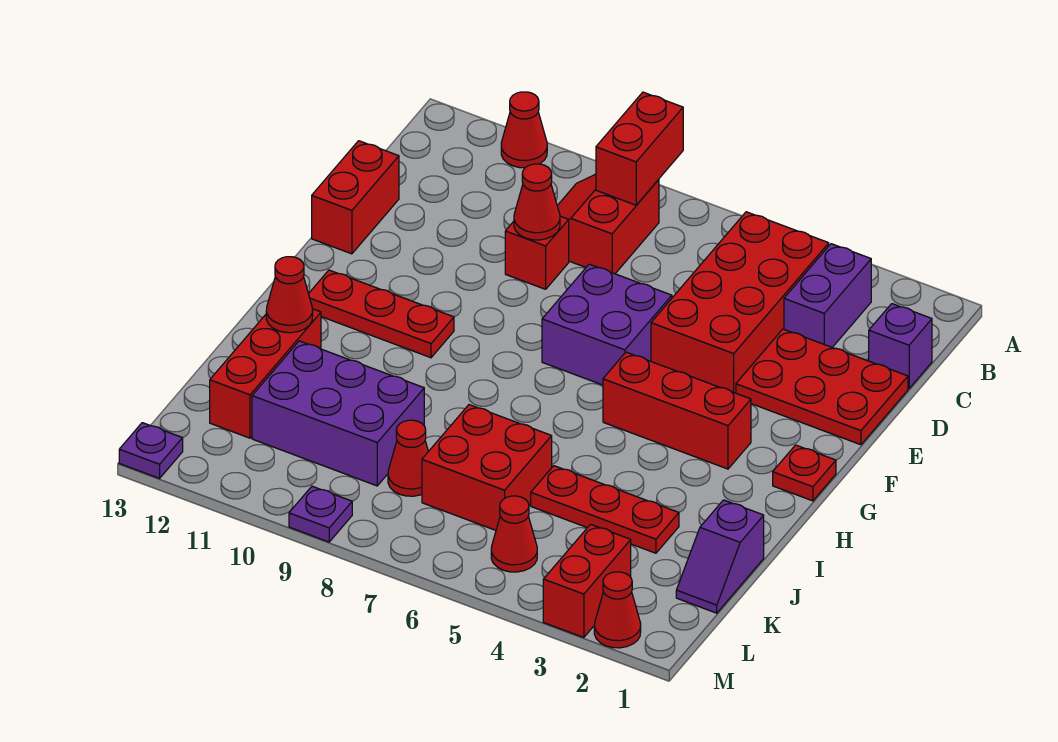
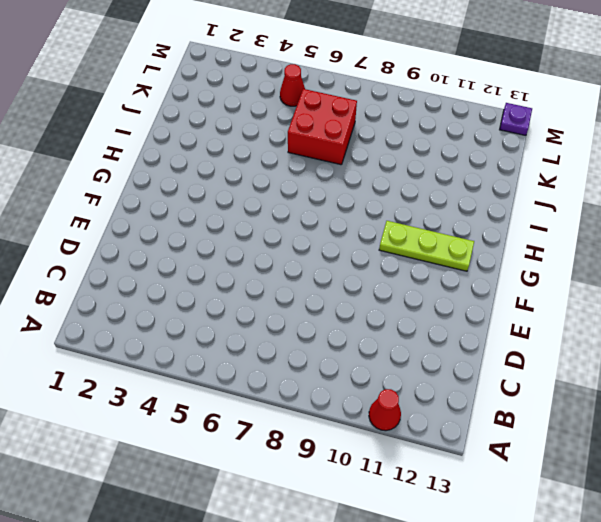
lime plate G10:G12 level 1 -> red plate G10:G12 level 1
none -> purple brick B3:C3 level 1
none -> red brick B4:E5 level 1
none -> red slope B8:C9 level 1 top 8

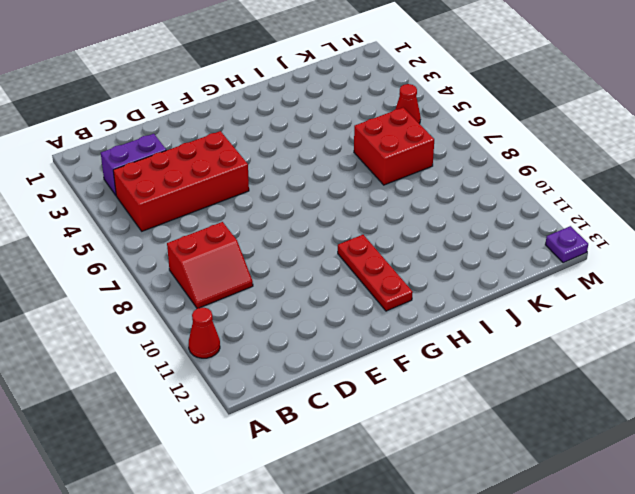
none -> purple brick C1 level 1
none -> red plate D1:E3 level 1
none -> red brick D9 level 1

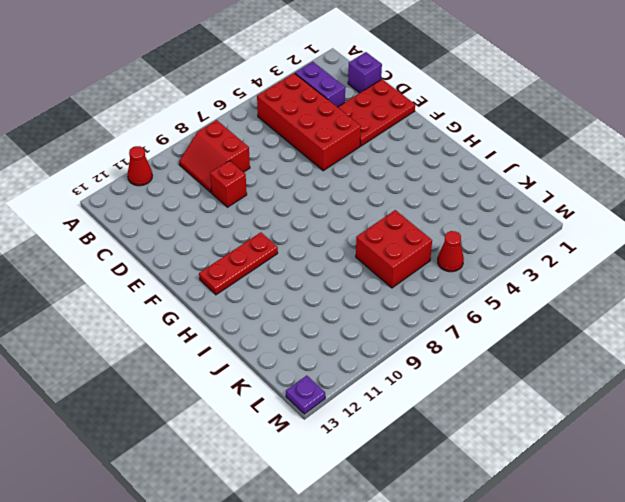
none -> red brick D13:E13 level 1
none -> purple brick E6:F7 level 1
none -> red plate G1 level 1

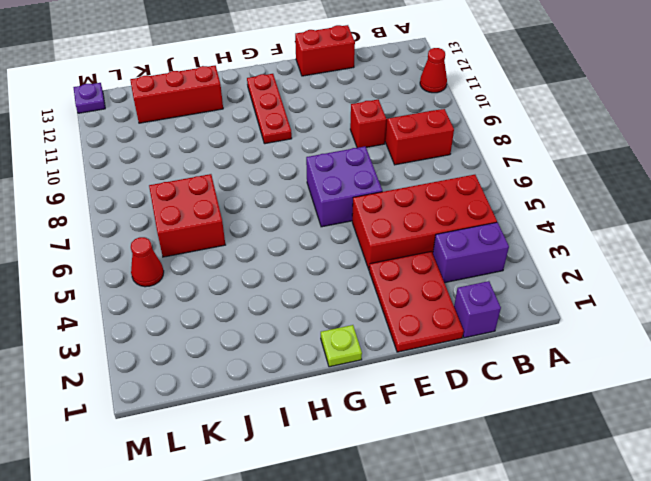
lime plate G1 level 1 -> red plate G1 level 1
none -> red brick G3:G5 level 1
none -> purple slope J1:K1 level 1 top J
none -> red plate J3:J5 level 1

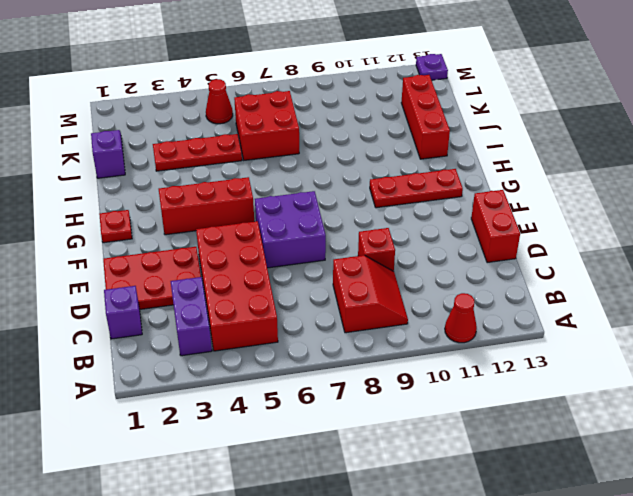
none -> purple brick J9:K11 level 1
none -> red cone K8 level 1
none -> red brick L3:M3 level 1

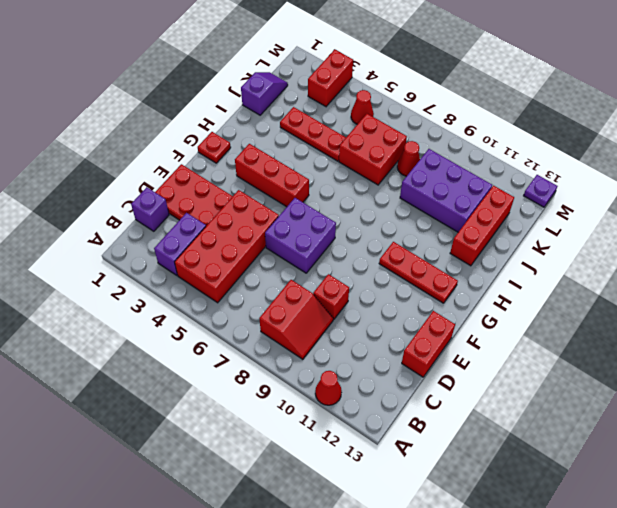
none -> red cone M2 level 1
none -> purple plate M9 level 1
none -> red brick A8:B8 level 2

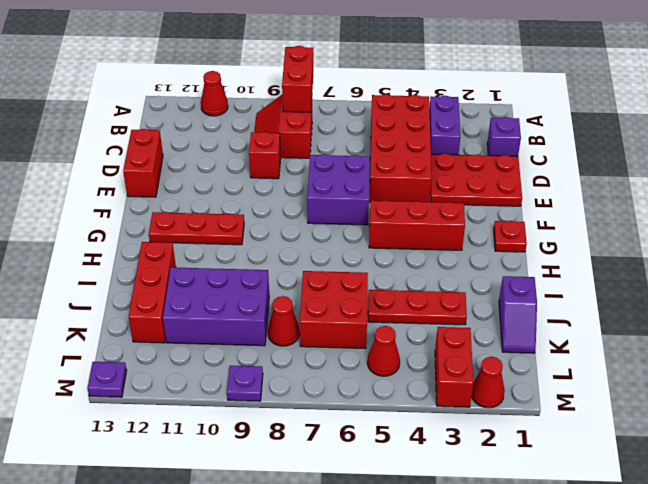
none -> red cone D9 level 2
none -> red cone I12 level 2

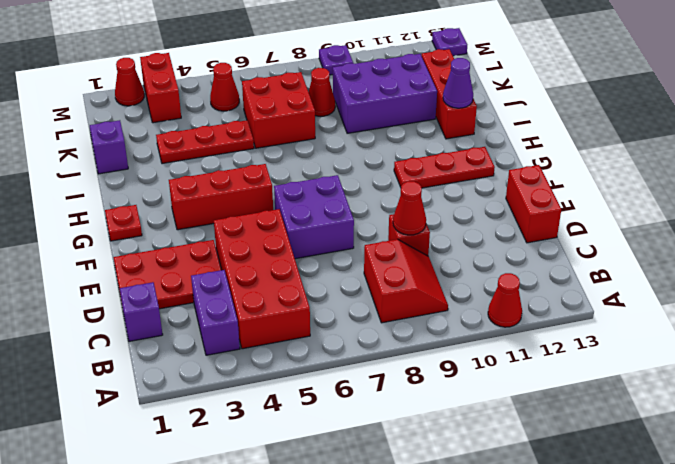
purple cone I12 level 2 -> red cone I12 level 2
none -> red brick A8:B8 level 2

